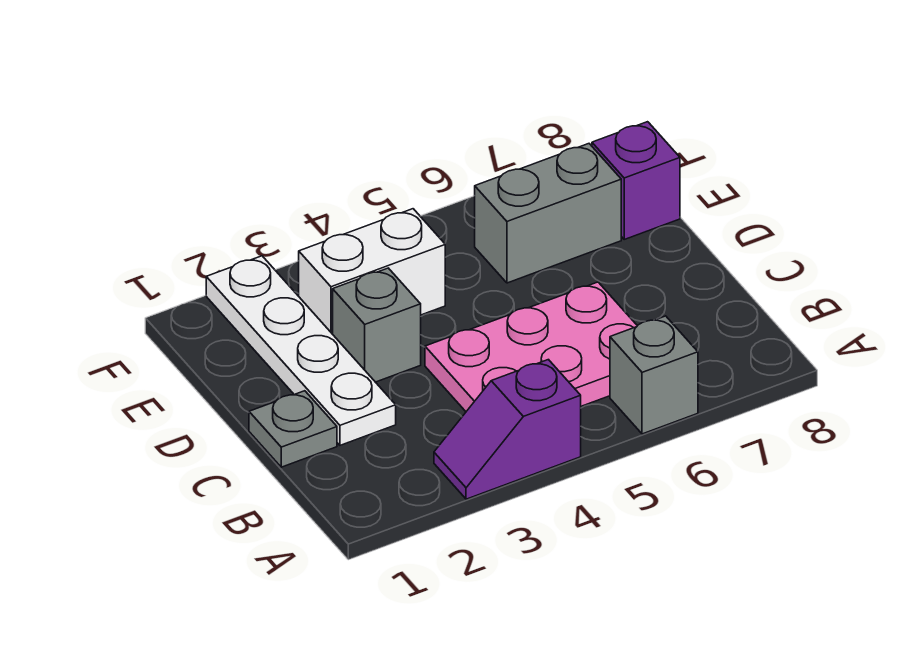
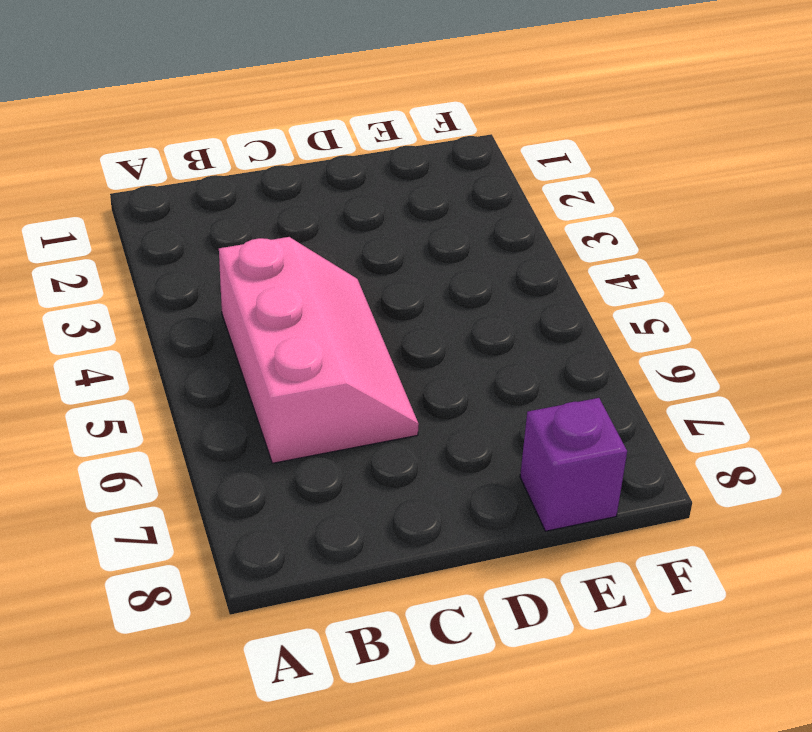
pink slope B4:C6 level 1 top B -> pink plate B4:C6 level 1
none -> purple slope A3:A4 level 1 top 4
none -> grey brick A6 level 1

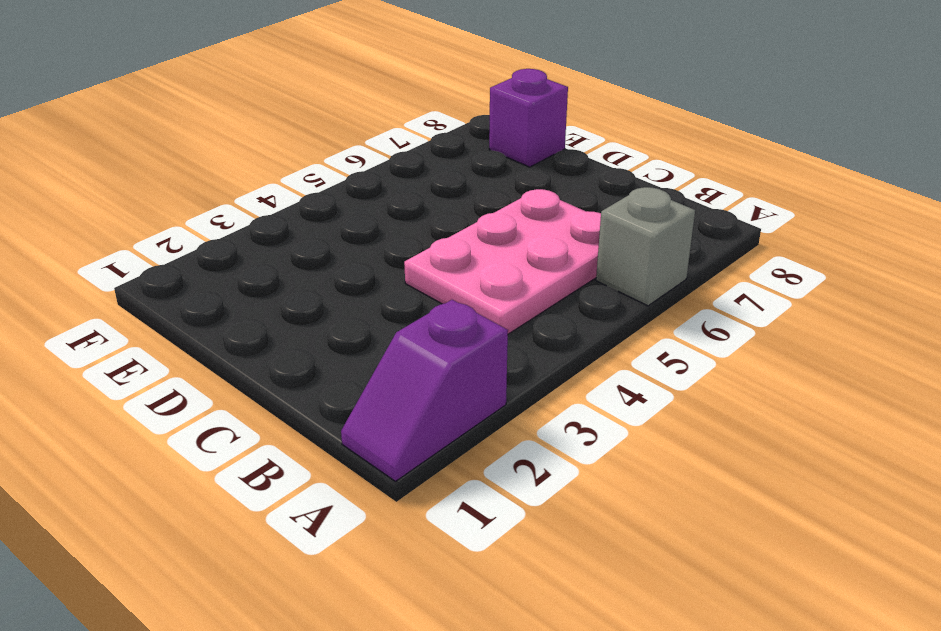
purple slope A1:A2 level 1 top 2 -> purple slope A3:A4 level 1 top 4
none -> grey plate C1 level 1
none -> white plate C2:F2 level 1

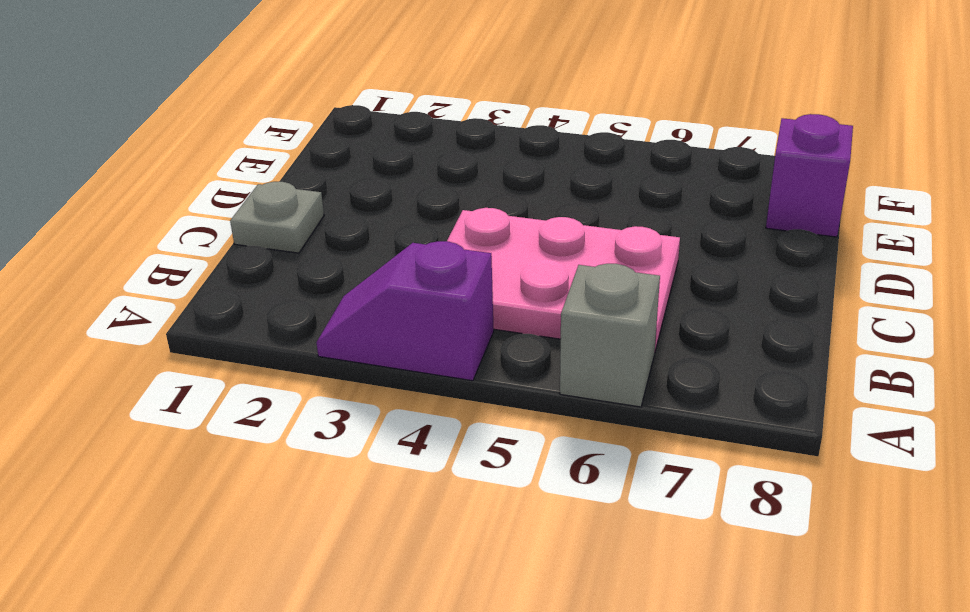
none -> white plate C2:F2 level 1
none -> grey brick D3 level 1

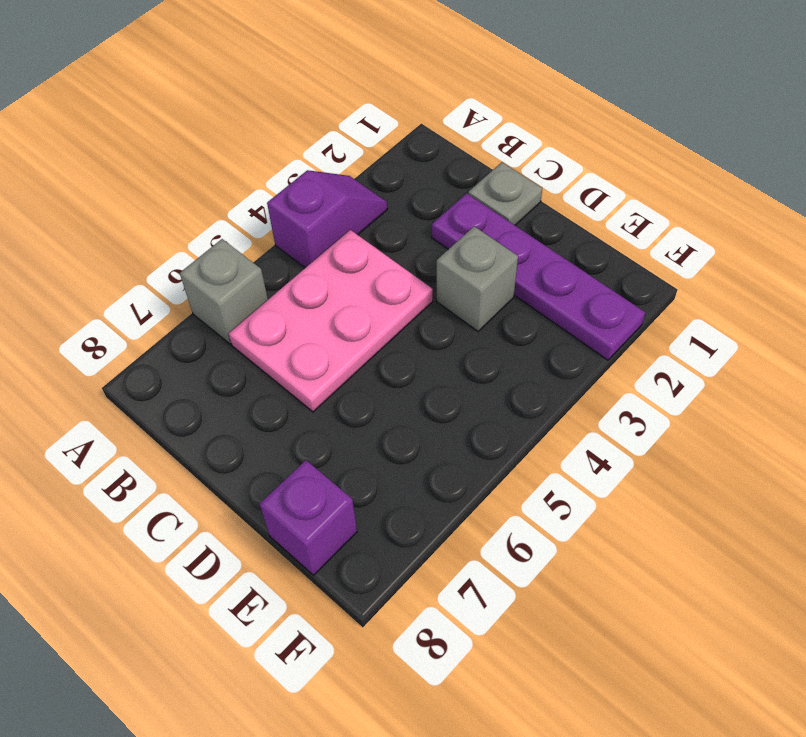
purple plate C2:F2 level 1 -> white plate C2:F2 level 1
none -> white brick E3:E4 level 1
none -> grey brick E6:E7 level 1

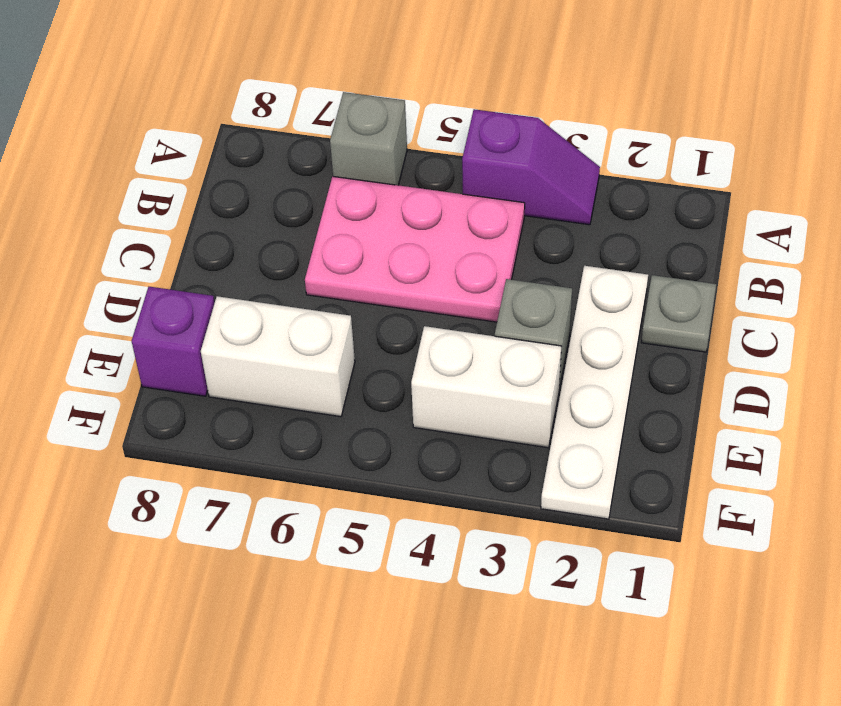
white brick E6:E7 level 1 -> grey brick E6:E7 level 1

